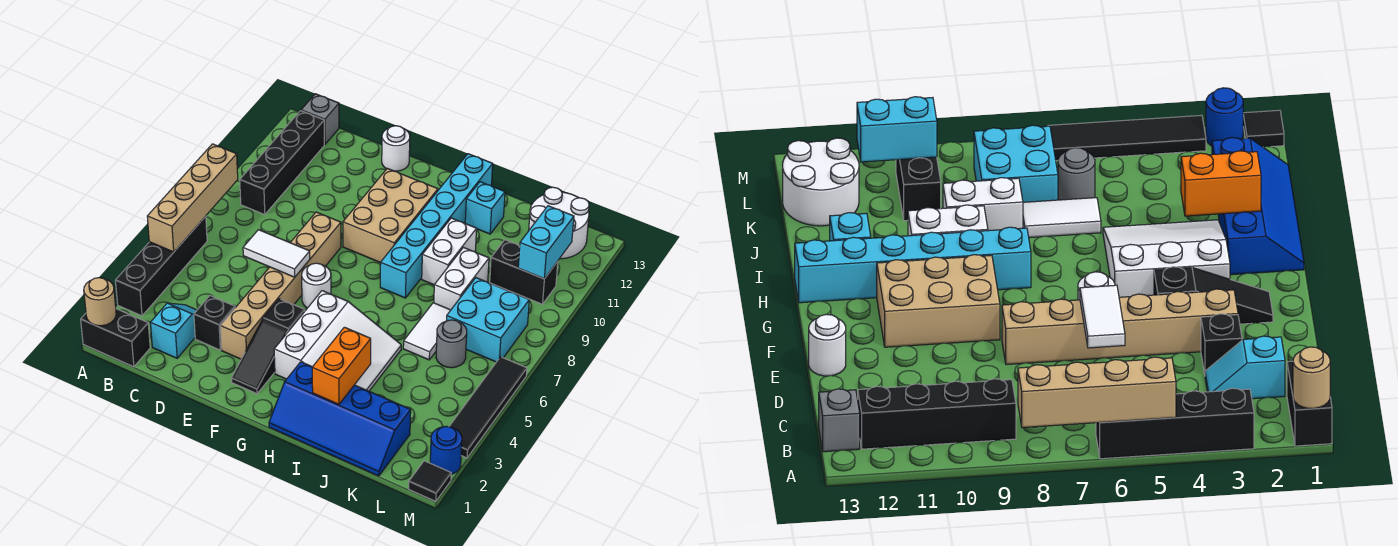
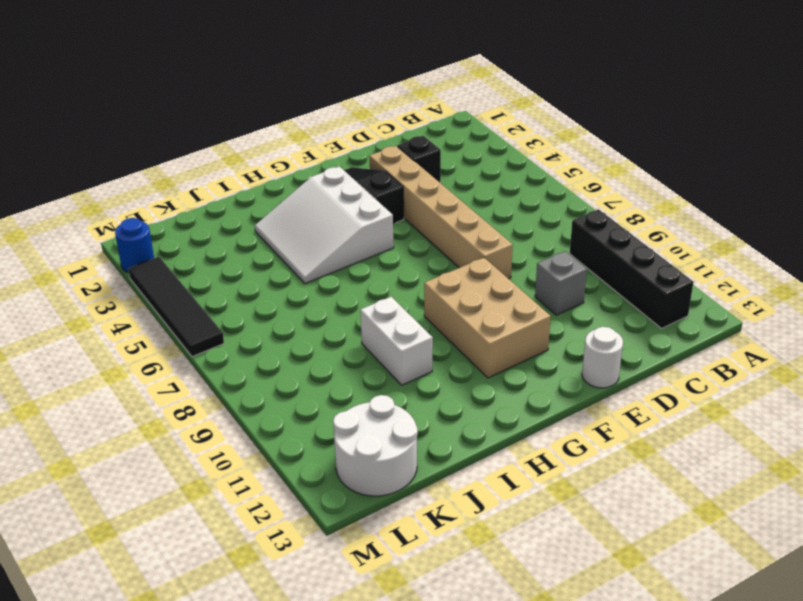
grey brick D10 level 1 -> grey brick B13 level 1
none -> black brick A1:B1 level 1
none -> black brick A3:A6 level 1
none -> cyan slope C2:C3 level 1 top 2
none -> white round brick F6 level 1

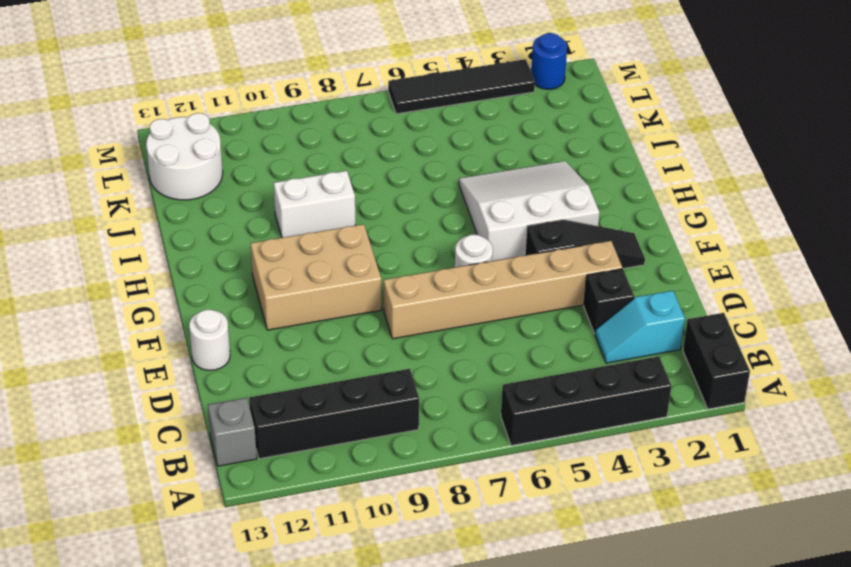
none -> blue slope H1:K2 level 1 top 2
none -> cyan brick H8:H13 level 1
none -> cyan brick I12 level 1
none -> white tile J6:J7 level 1

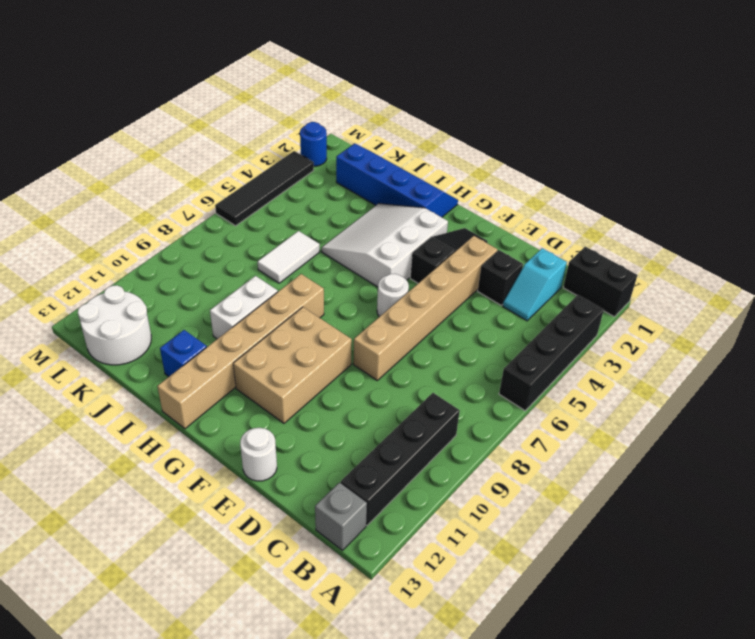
tan brick H8:H13 level 1 -> cyan brick H8:H13 level 1
blue brick I12 level 1 -> cyan brick I12 level 1
none -> white brick J8:J9 level 1
none -> grey round brick K6 level 1
none -> cyan brick K7:L8 level 1
none -> black brick K10:L10 level 1

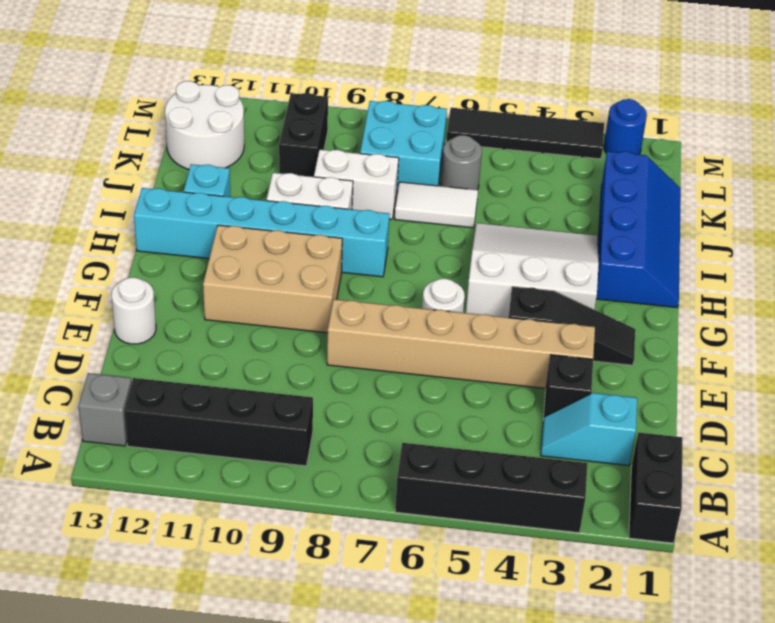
none -> black tile M1 level 1
none -> tan round brick A1 level 2
none -> tan brick A5:A8 level 2
none -> white tile D6:E6 level 2

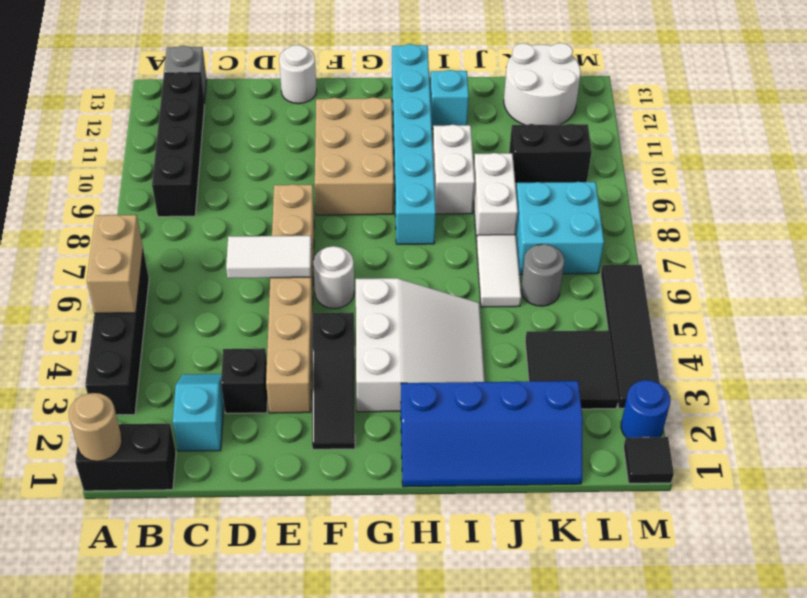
tan brick A5:A6 level 2 -> tan brick A5:A8 level 2
black tile K3:L4 level 1 -> none
none -> orange brick I2:I3 level 2
none -> cyan brick L10:L11 level 2

